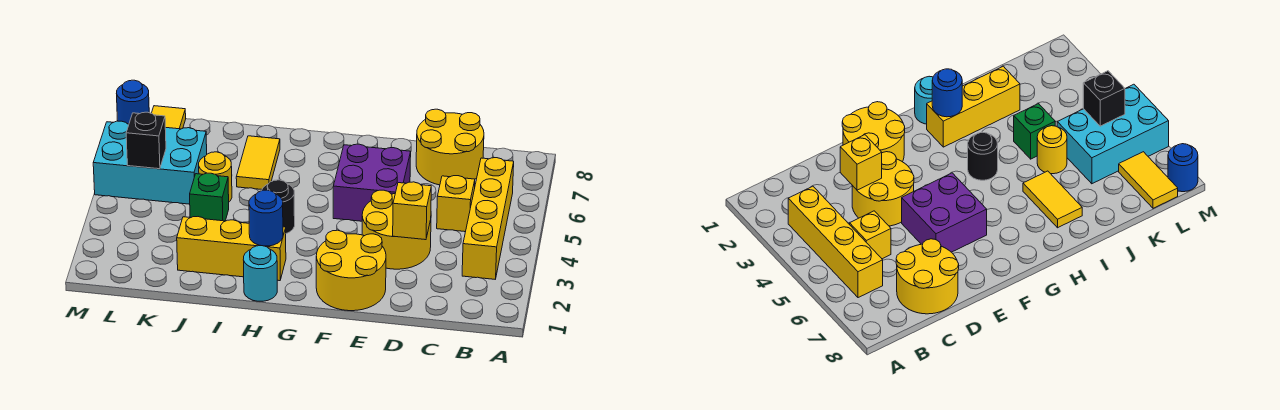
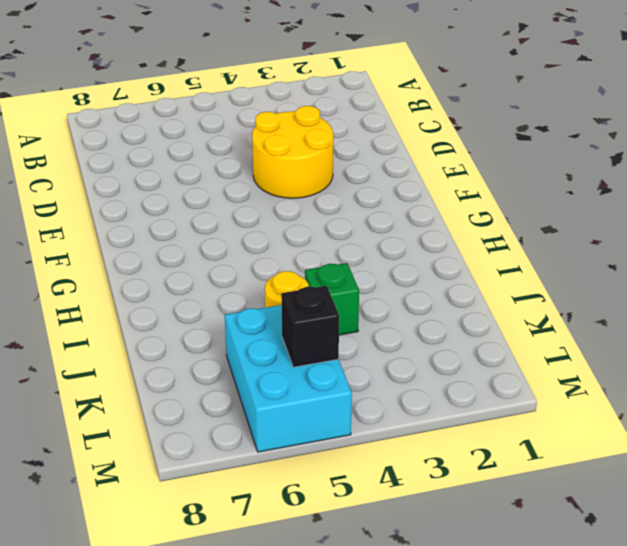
none -> yellow brick B3:B6 level 1
none -> yellow brick C5 level 1
none -> yellow round brick C7:D8 level 1

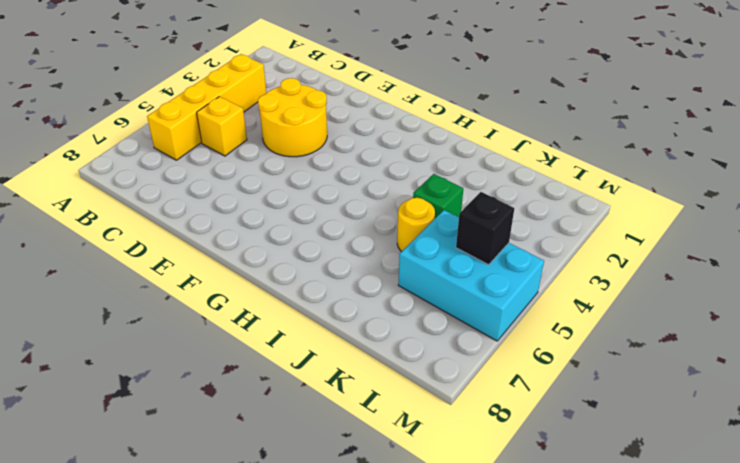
none -> yellow round brick C7:D8 level 1
none -> yellow round brick E1:F2 level 1
none -> purple brick E5:F6 level 1

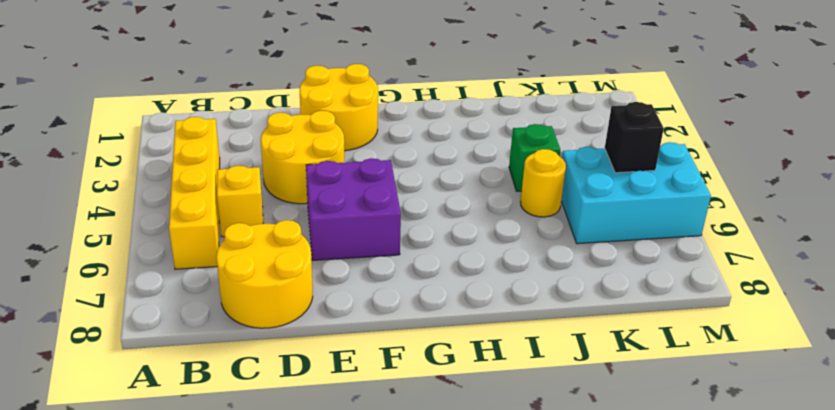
none -> cyan round brick H1 level 1
none -> yellow brick H2:J2 level 1
none -> black round brick H4 level 1

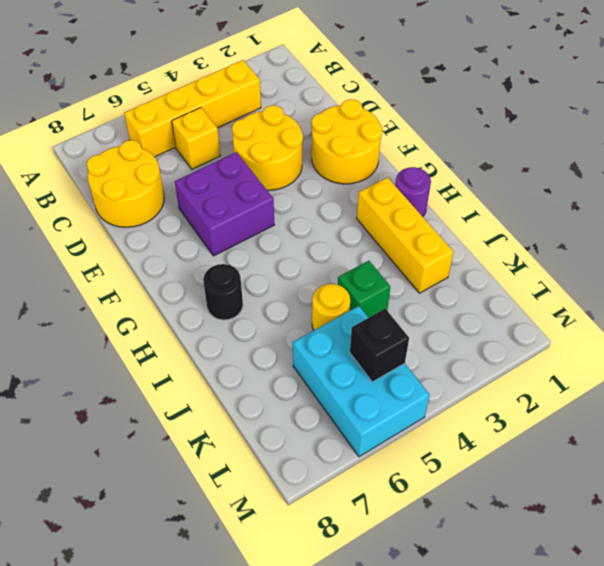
purple round brick H1 level 1 -> cyan round brick H1 level 1
black round brick H7 level 1 -> black round brick H4 level 1
none -> yellow tile I6:I7 level 1
none -> yellow tile L7:L8 level 1
none -> blue round brick M8 level 1

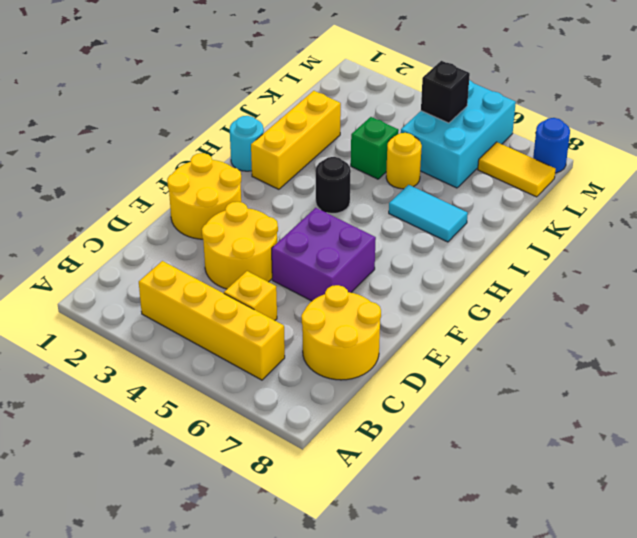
cyan tile I6:I7 level 1 -> yellow tile I6:I7 level 1
none -> yellow brick D3 level 2
none -> blue round brick H2 level 2

